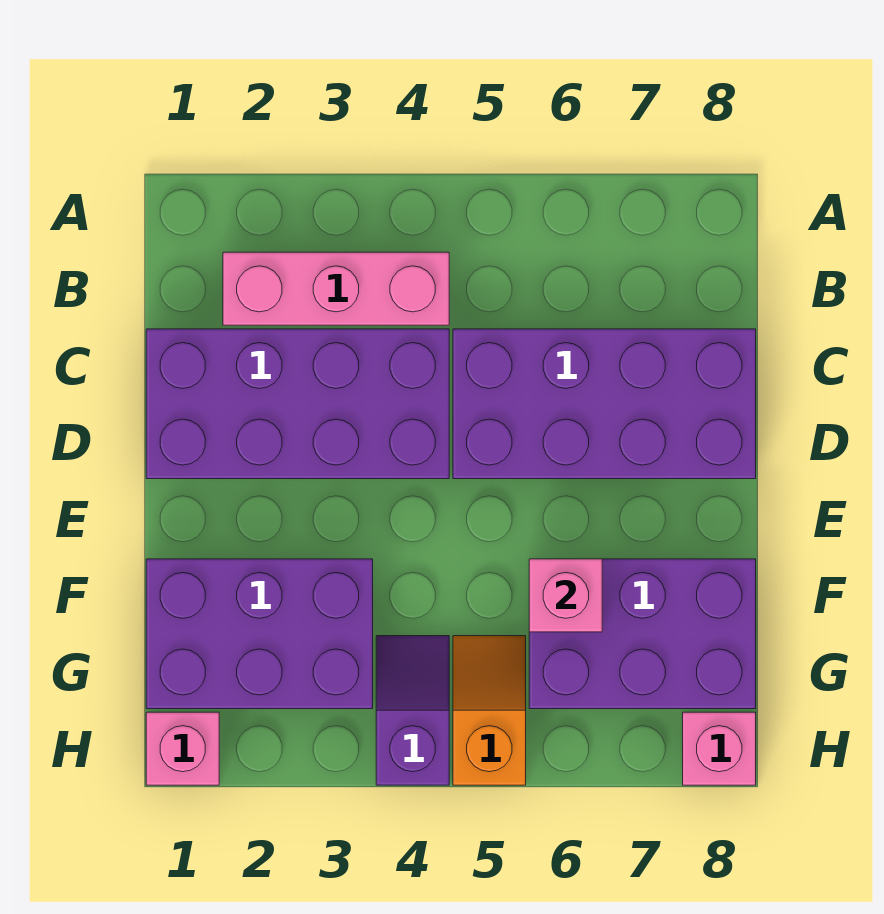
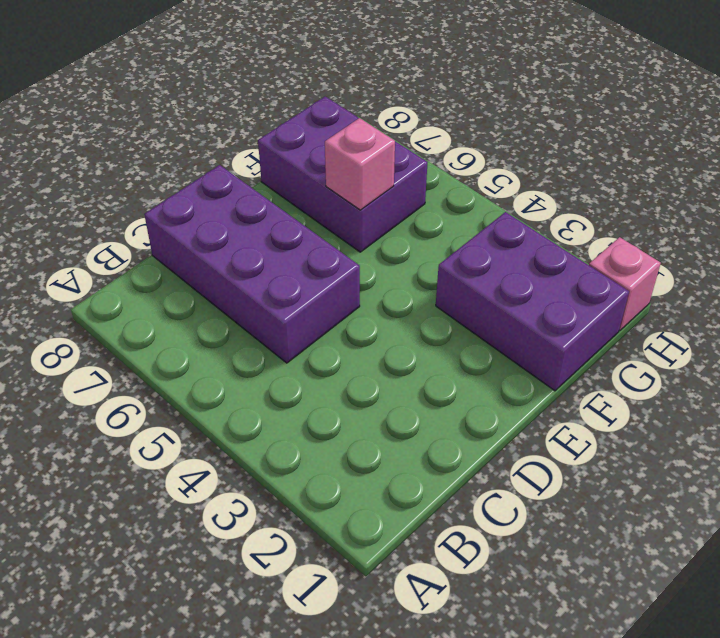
none -> pink brick B2:B4 level 1
none -> purple brick C1:D4 level 1

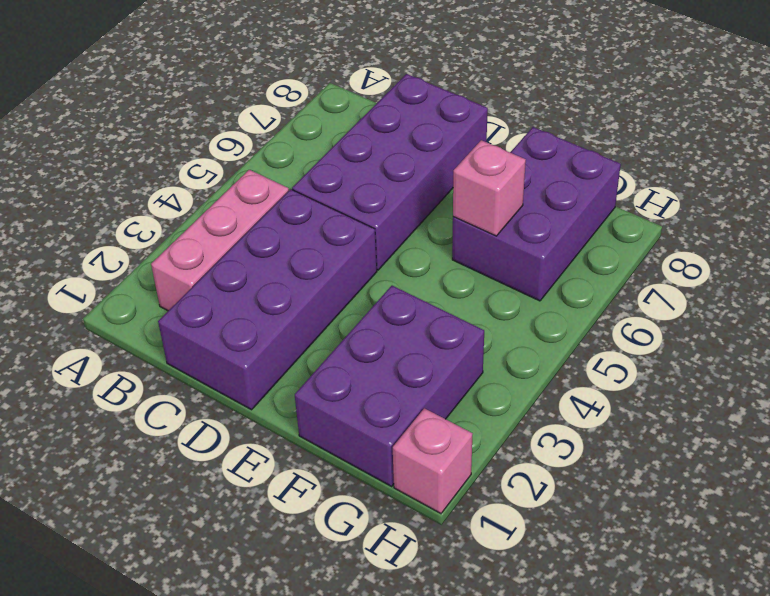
none -> purple slope G4:H4 level 1 top H
none -> orange slope G5:H5 level 1 top H

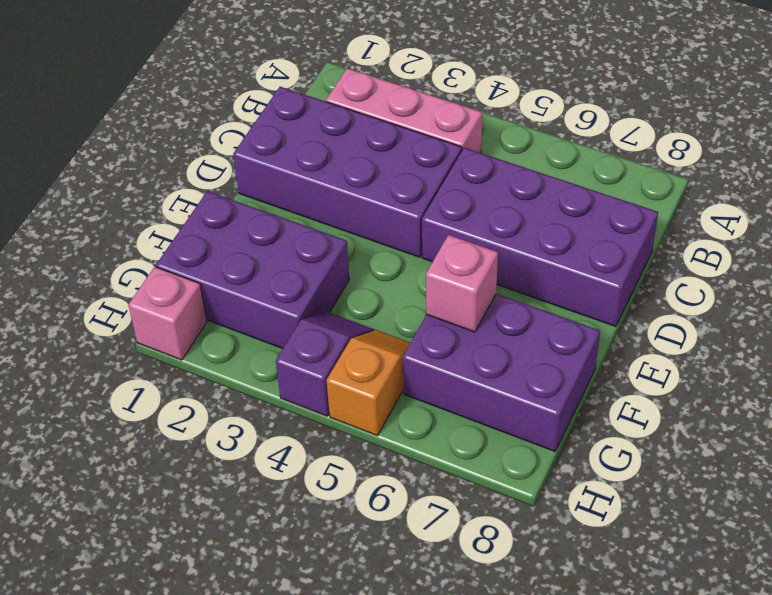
none -> pink brick H8 level 1

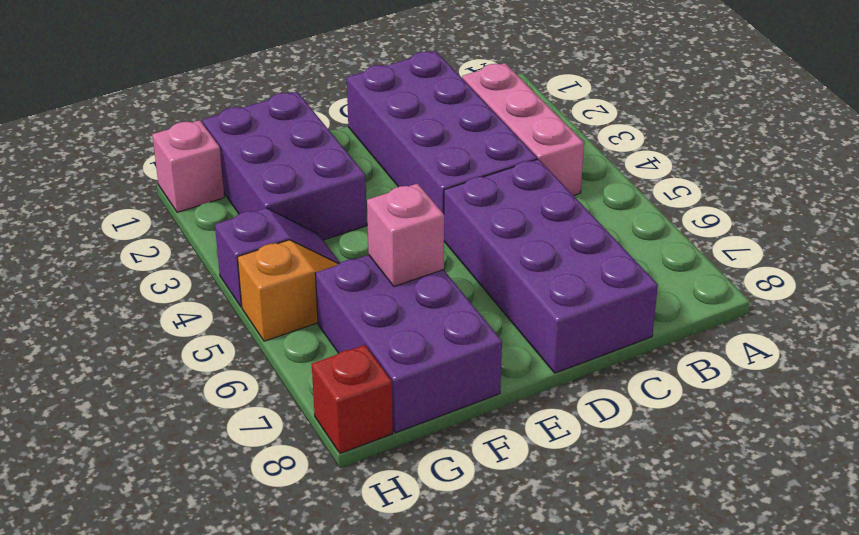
red brick H8 level 1 -> pink brick H8 level 1

